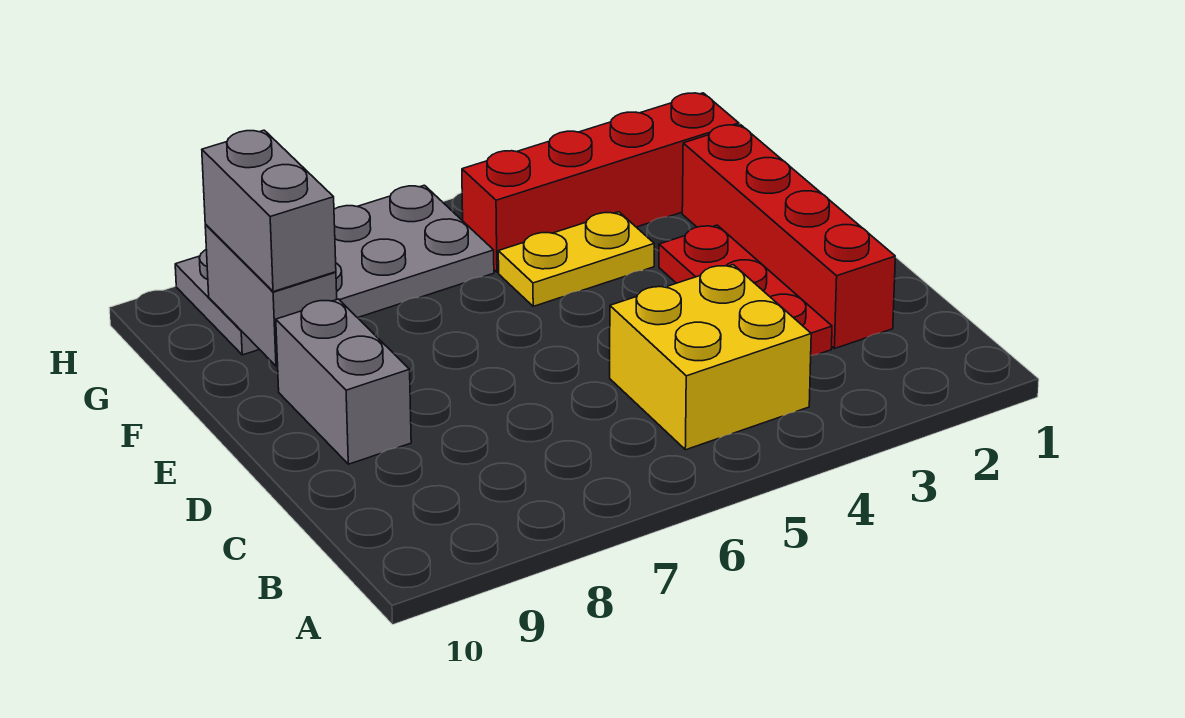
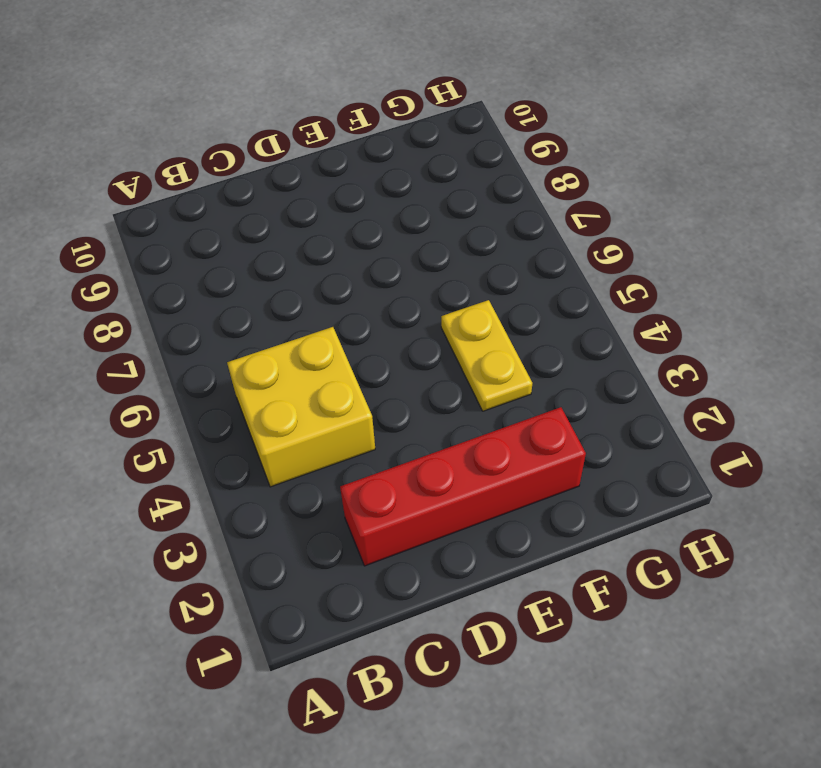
none -> red plate C3:E3 level 1
none -> grey brick D9:E9 level 1

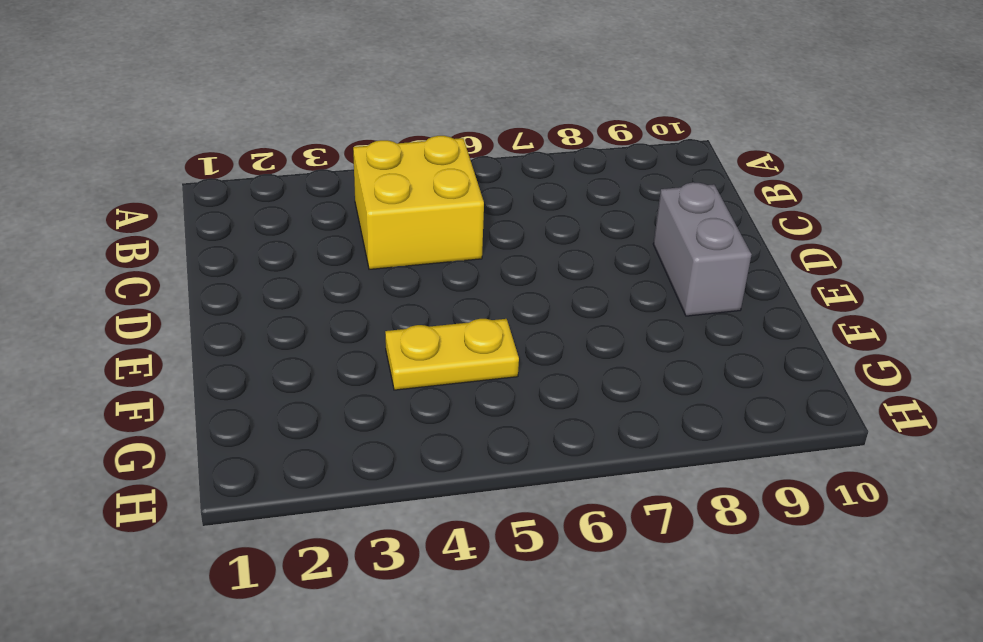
none -> red brick C2:F2 level 1
none -> red plate C3:E3 level 1

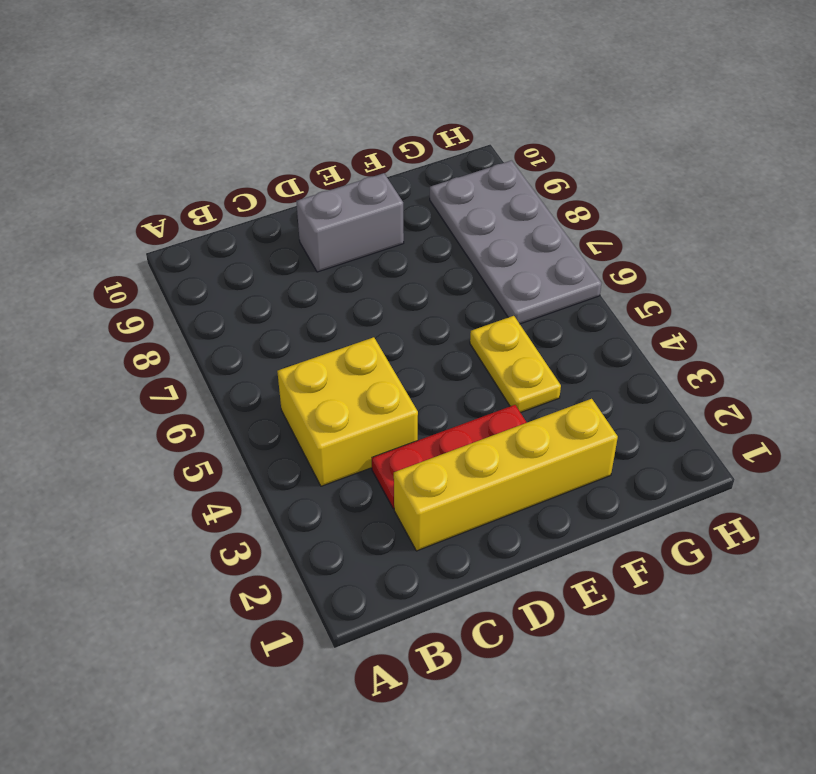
yellow brick C2:F2 level 1 -> red brick C2:F2 level 1
none -> red brick G2:G5 level 1
none -> grey brick F9:G9 level 2

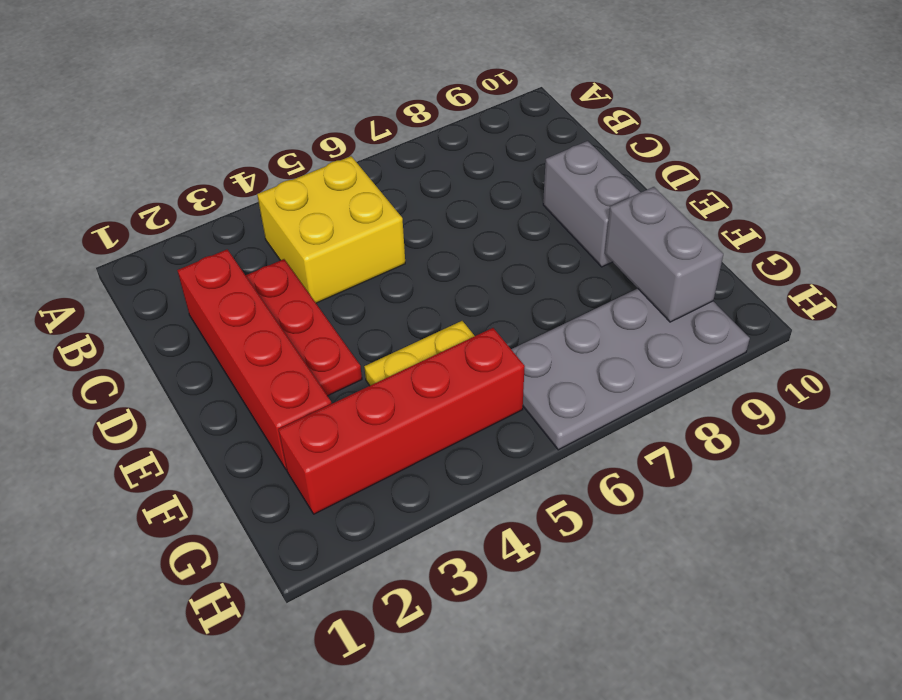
none -> grey brick F9:G9 level 3

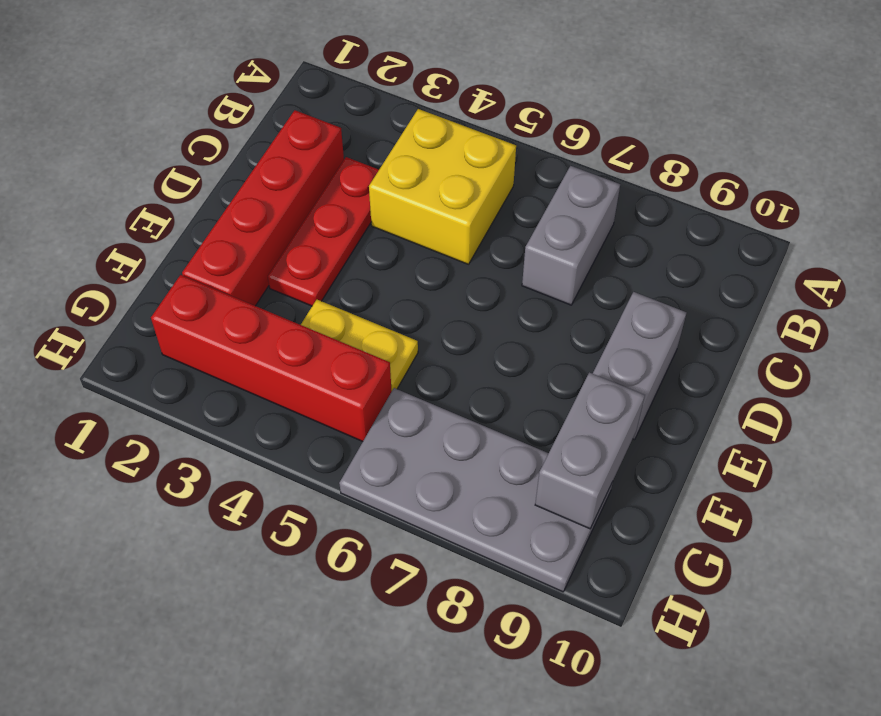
grey brick B7:C7 level 1 -> grey brick F9:G9 level 3

